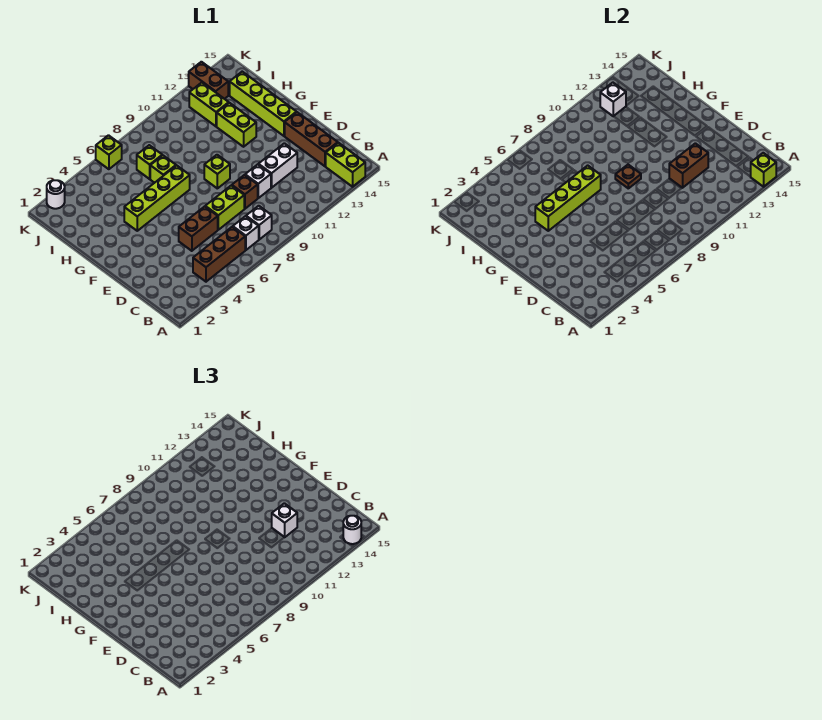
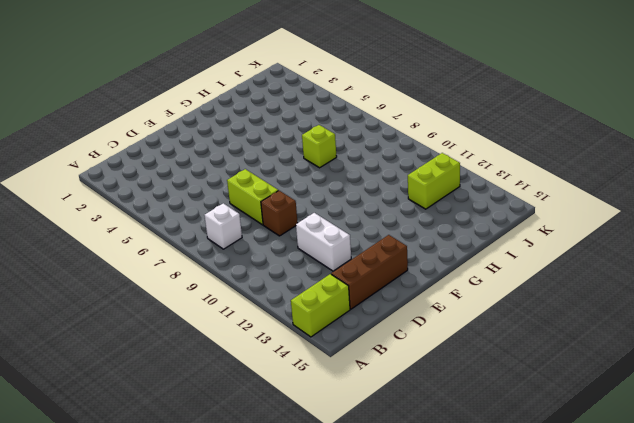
none -> brown brick B4:B6 level 1
none -> white brick B7 level 1
none -> brown brick D5:D6 level 1

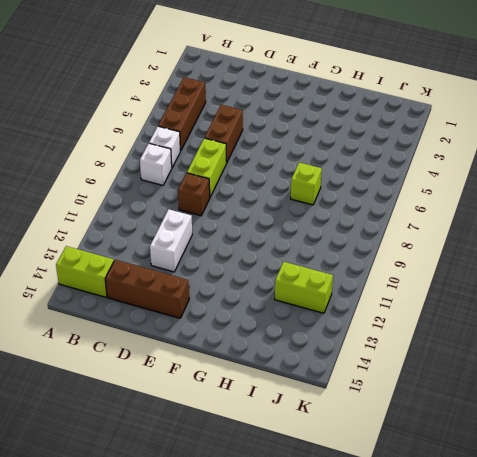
none -> white brick D10 level 1
none -> lime brick F9 level 1
none -> lime brick F14:I14 level 1

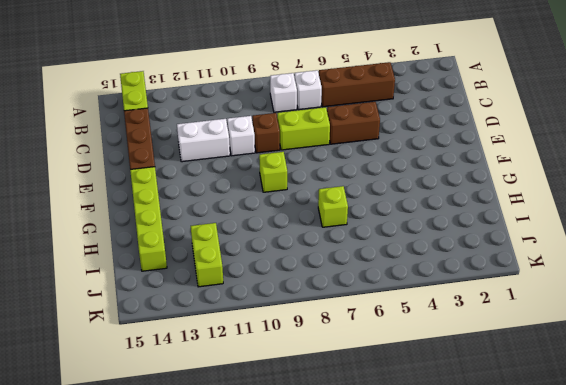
none -> lime brick G4:G7 level 1
none -> lime brick G12:H12 level 1
none -> lime brick I7 level 1

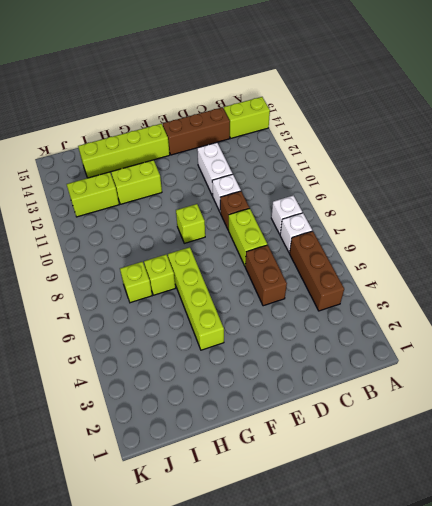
none -> brown brick J13:K13 level 1
none -> white round brick K2 level 1
none -> lime brick K6 level 1

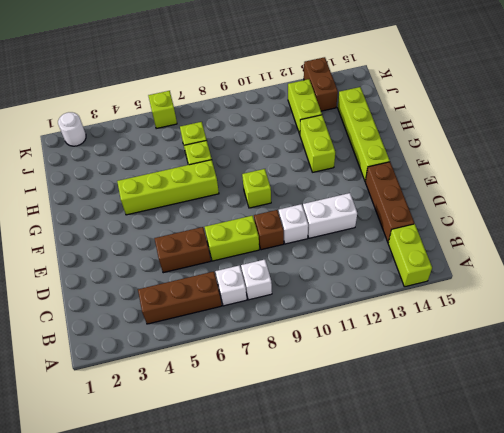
none -> lime brick A14 level 2
none -> brown brick D11:D12 level 2
none -> brown plate F9 level 2

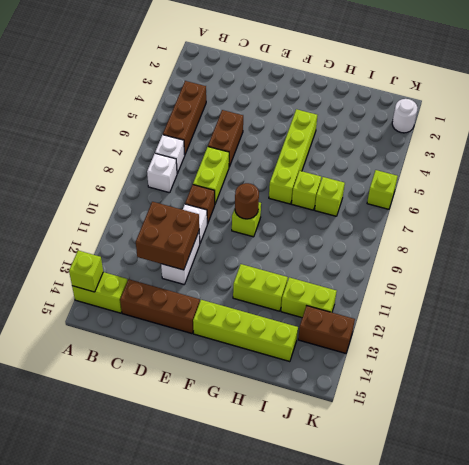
brown brick C11:D12 level 2 -> brown brick D11:D12 level 2
brown round brick F9 level 2 -> brown plate F9 level 2
none -> lime brick G4:G7 level 2
none -> white brick J12 level 2
none -> white round brick A14 level 3

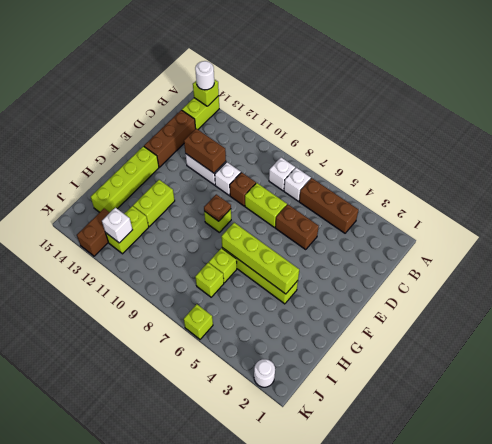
none -> white brick D12 level 3

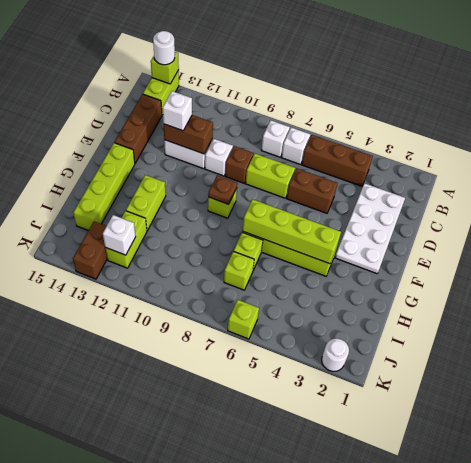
white plate C2:F3 level 1 -> none

